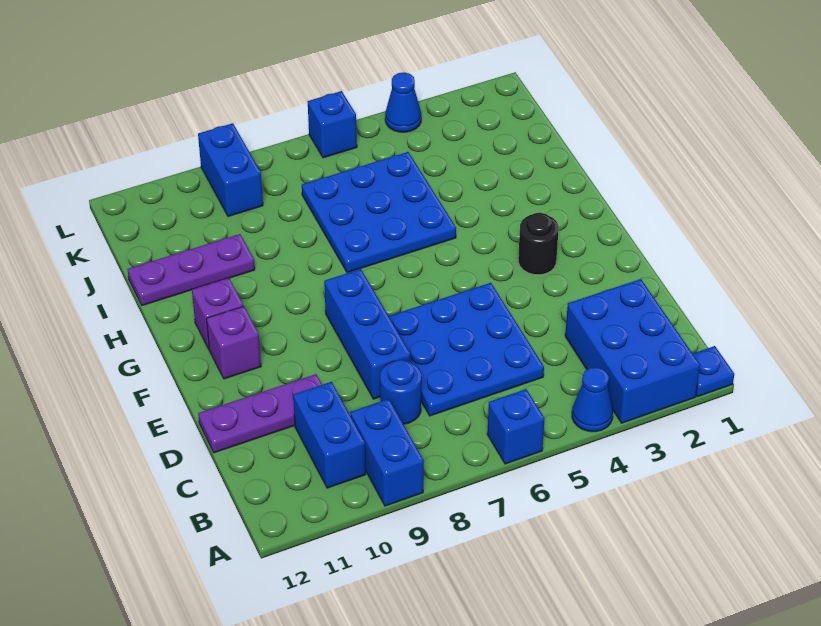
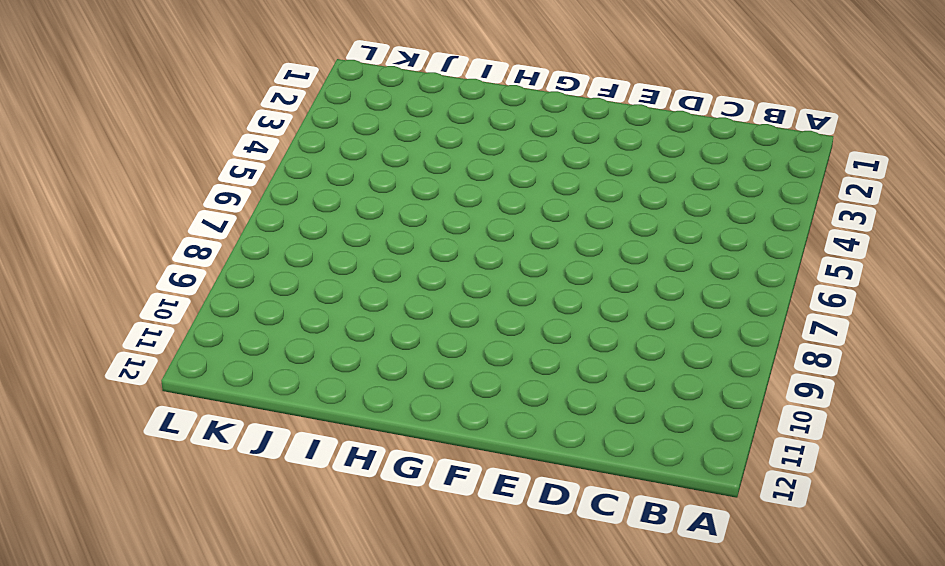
none -> blue plate A1 level 1
none -> blue brick A2:C3 level 1
none -> blue cone A4 level 1

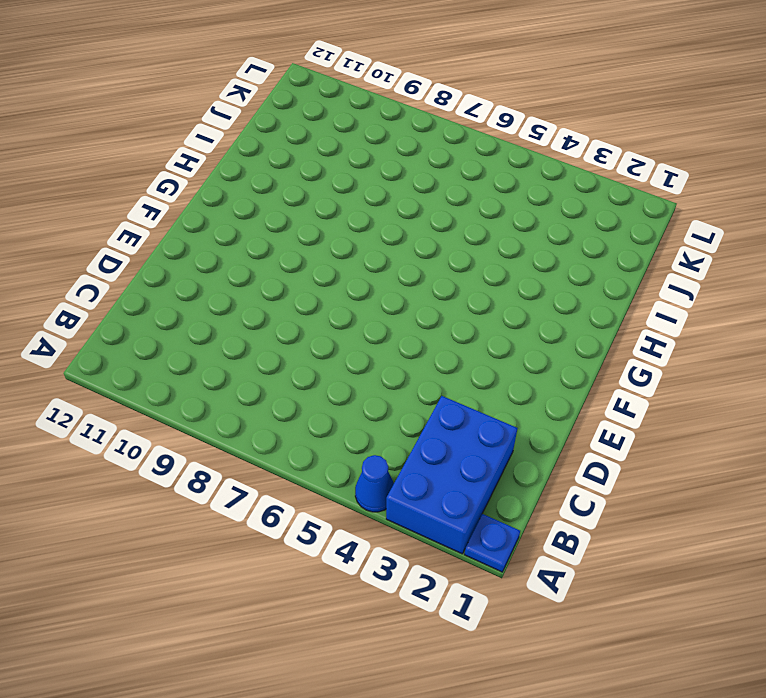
none -> blue brick A6 level 1
none -> blue brick A9:B9 level 1
none -> blue brick B10:C10 level 1

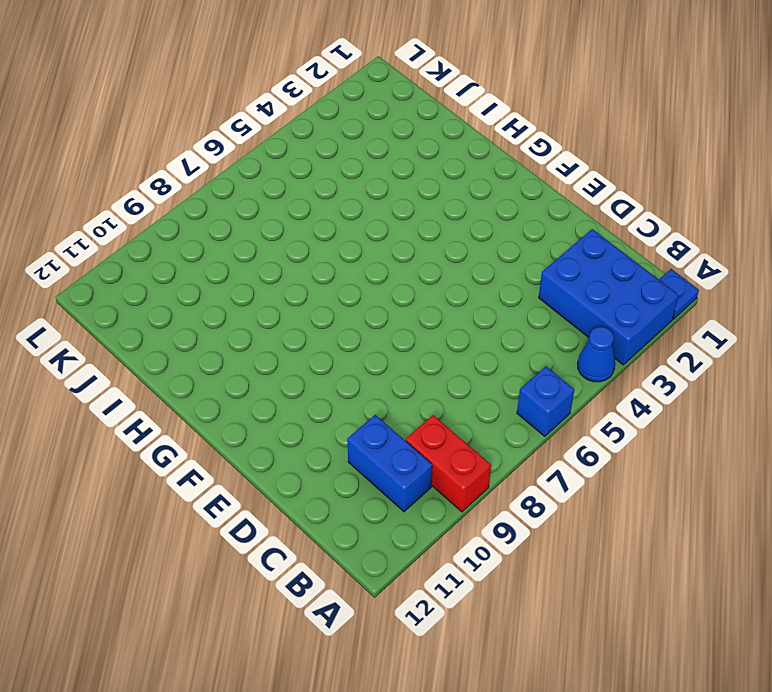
red brick A9:B9 level 1 -> blue brick A9:B9 level 1
none -> blue plate C5:E7 level 1
none -> blue round brick C8 level 1
none -> blue brick D8:F8 level 1

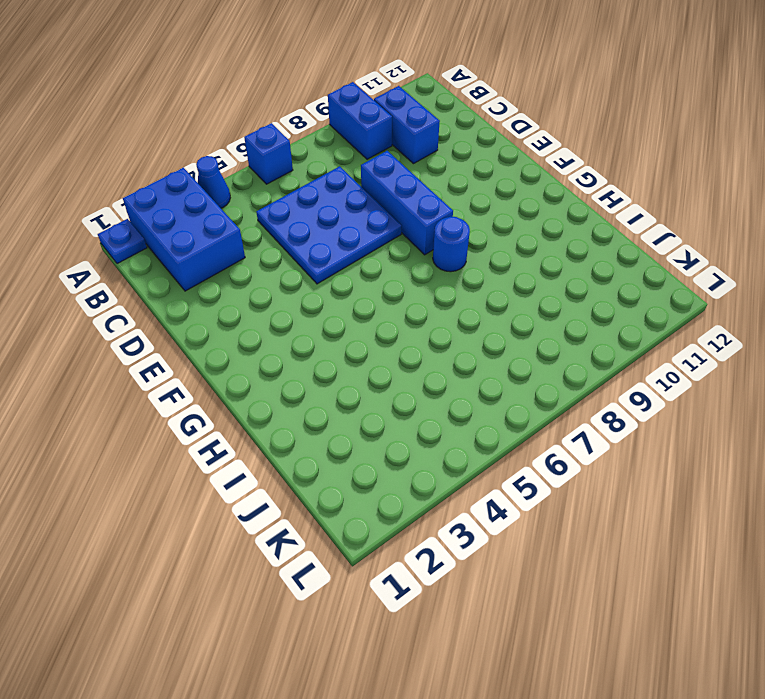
blue round brick G8 level 1 -> blue round brick C8 level 1
none -> purple plate D10:D12 level 1
none -> black round brick F3 level 1
none -> purple brick F11 level 1

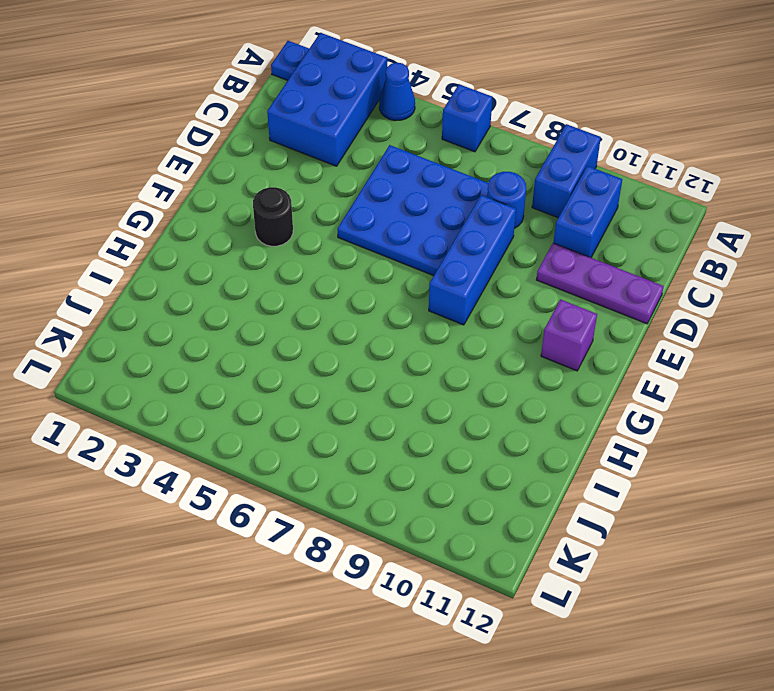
none -> purple brick G11 level 1
none -> blue plate H5:J7 level 1
none -> purple plate I10:I12 level 1

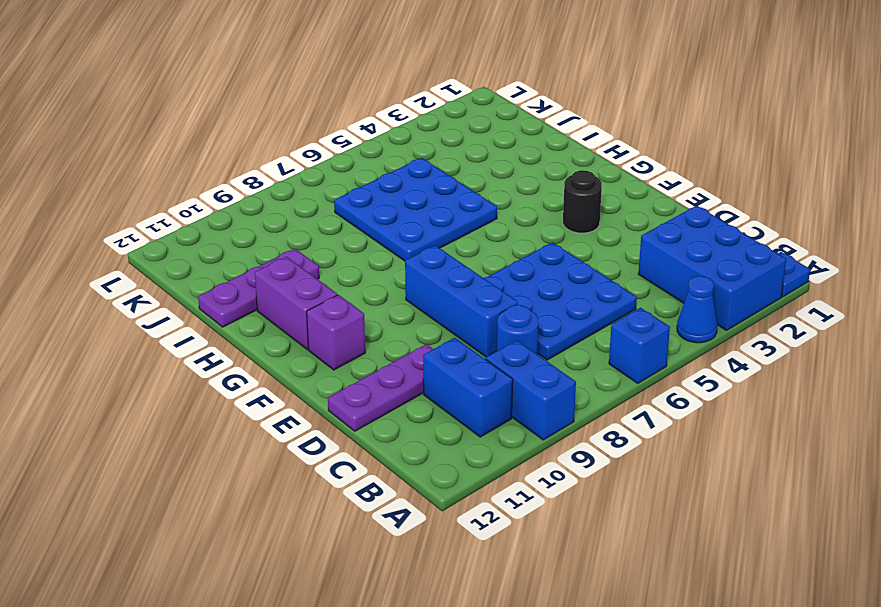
purple brick G11:H11 level 1 -> purple brick G11 level 1
none -> blue brick K9:L9 level 1
none -> blue cone L4 level 1
none -> blue brick L6 level 1

